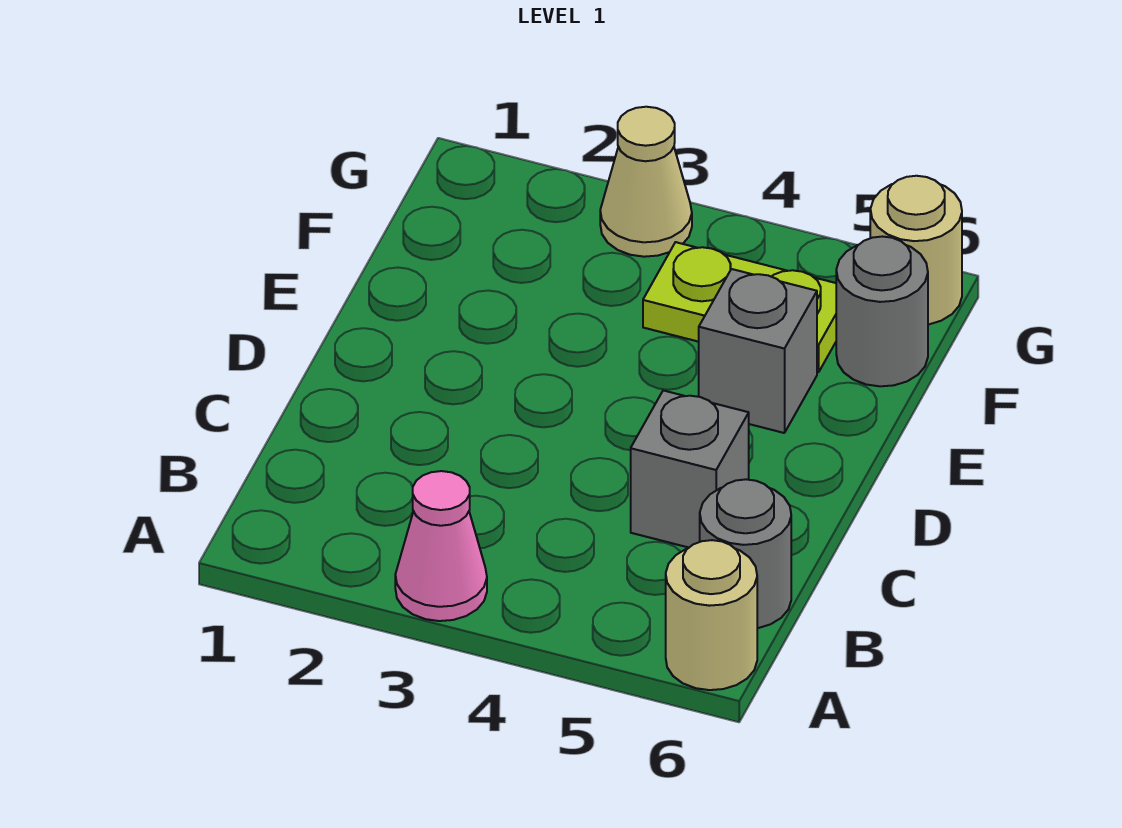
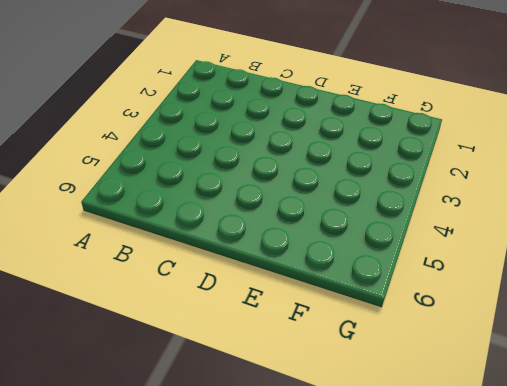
none -> pink cone A3 level 1
none -> tan round brick A6 level 1

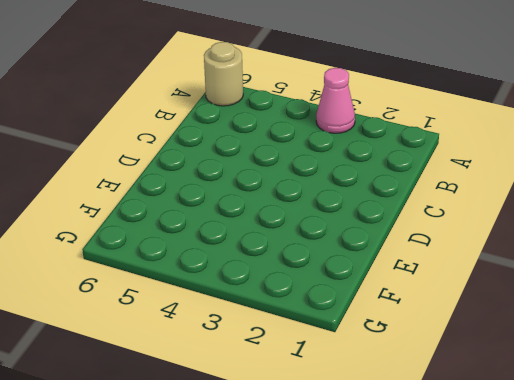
none -> grey round brick B6 level 1
none -> grey brick C5 level 1

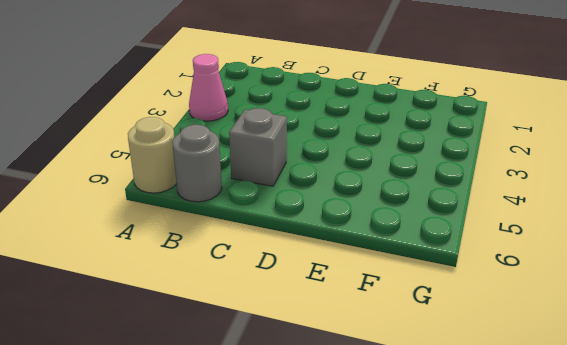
none -> grey brick E5 level 1
none -> lime plate F4:F5 level 1

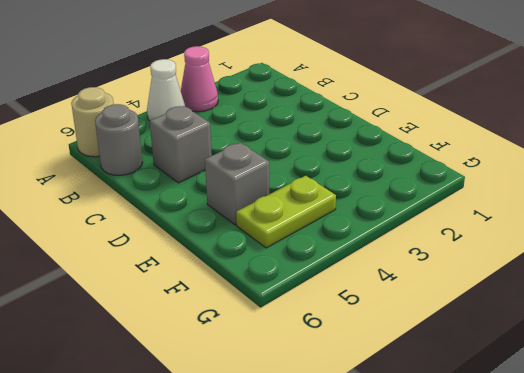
white cone A4 level 1 -> none
none -> grey round brick F6 level 1
none -> tan cone G3 level 1

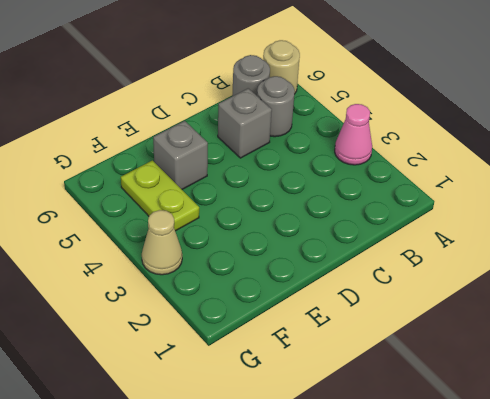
grey round brick B5 level 1 -> grey round brick F6 level 1
none -> tan round brick G6 level 1

